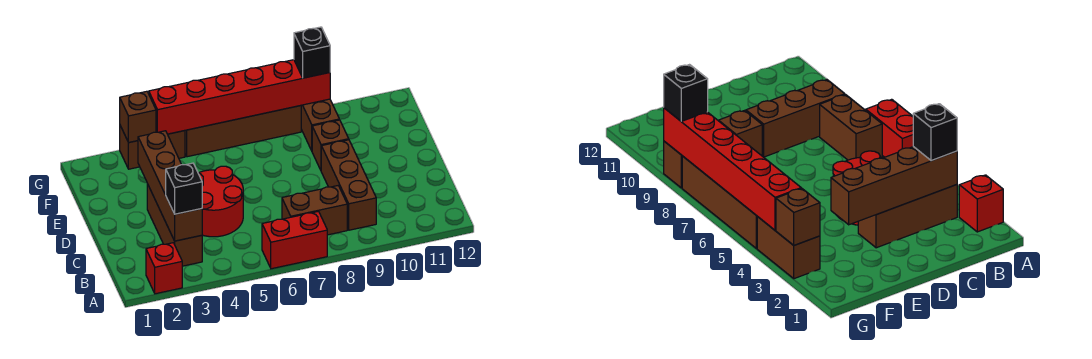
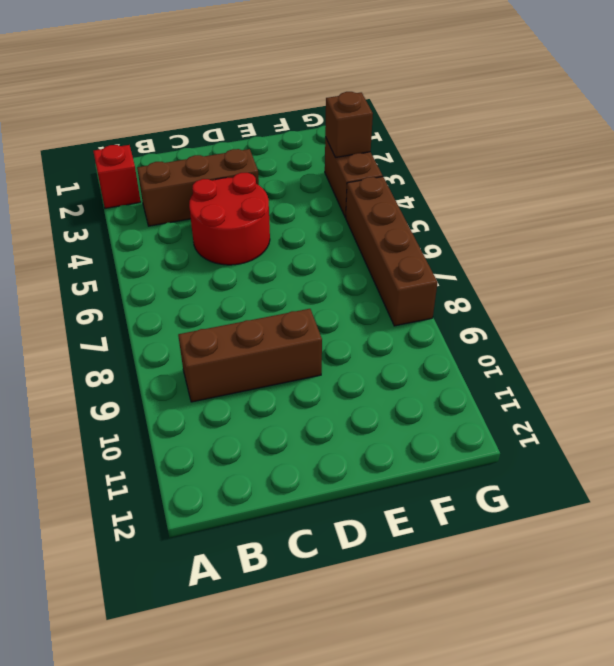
none -> red brick A6:A7 level 1
none -> brown brick B7:B8 level 1
none -> brown brick E9 level 1

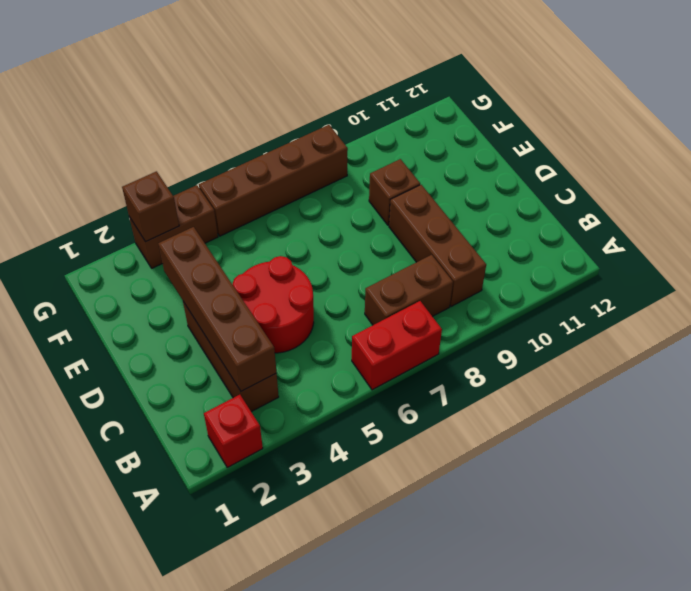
none -> brown brick F9:G9 level 1
none -> red brick G4:G9 level 2
none -> black brick B3 level 3

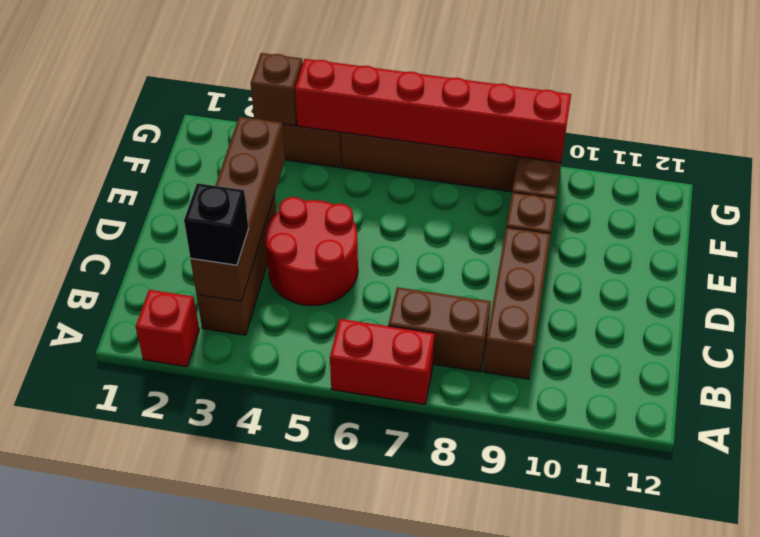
none -> black brick G9 level 3

